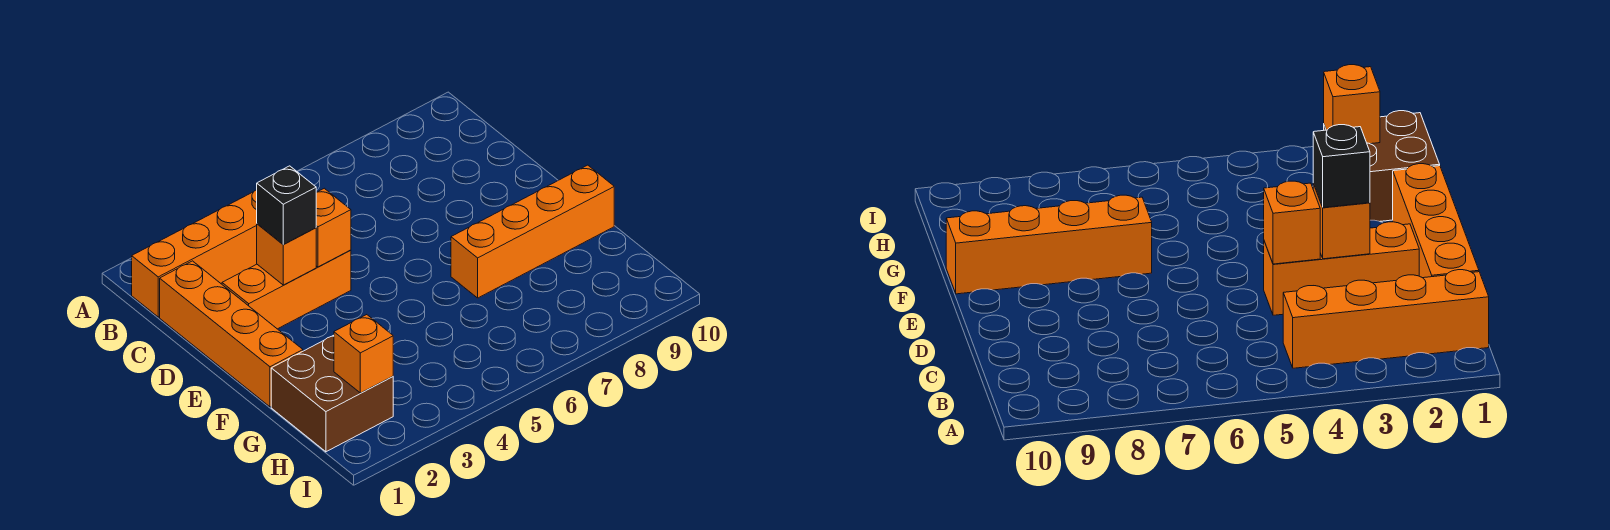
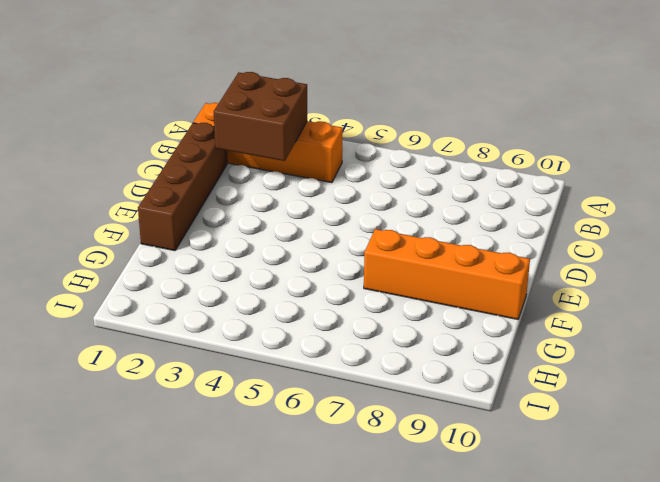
brown brick B2:C3 level 2 -> brown brick G1:H2 level 1
brown brick C1:F1 level 1 -> orange brick C1:F1 level 1
none -> orange brick D2:D4 level 1
none -> orange brick D3 level 2

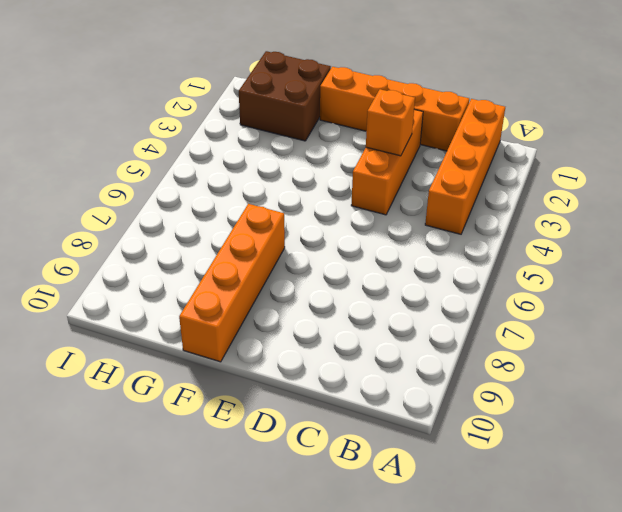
none -> orange brick D4 level 2
none -> orange brick H2 level 2

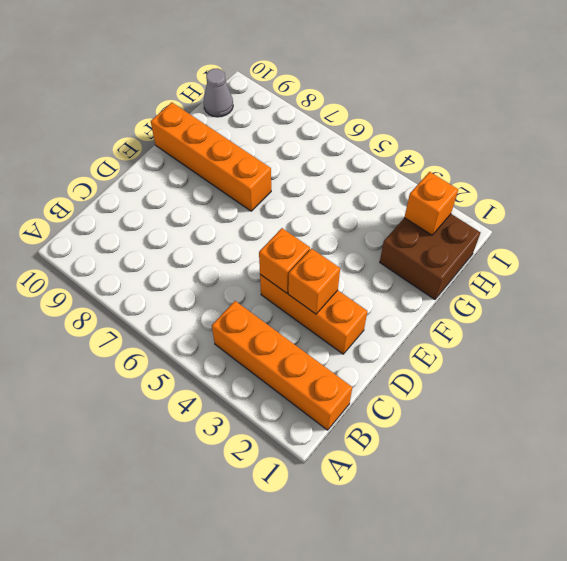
grey cone H10 level 1 -> none
none -> orange brick C1:F1 level 1
none -> black brick D3 level 3

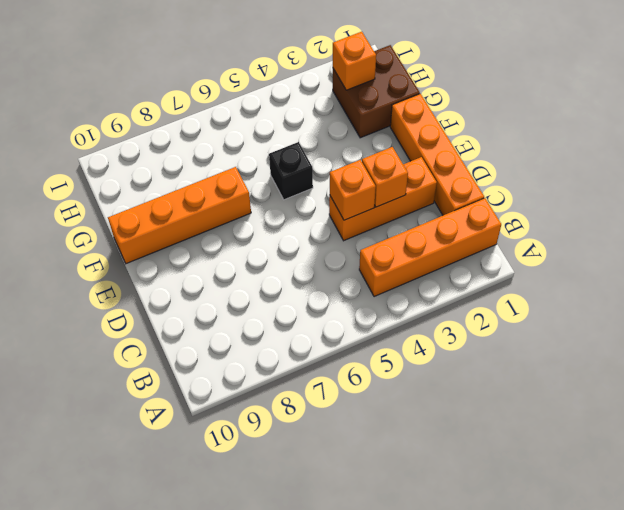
black brick F5 level 1 -> black brick D3 level 3

